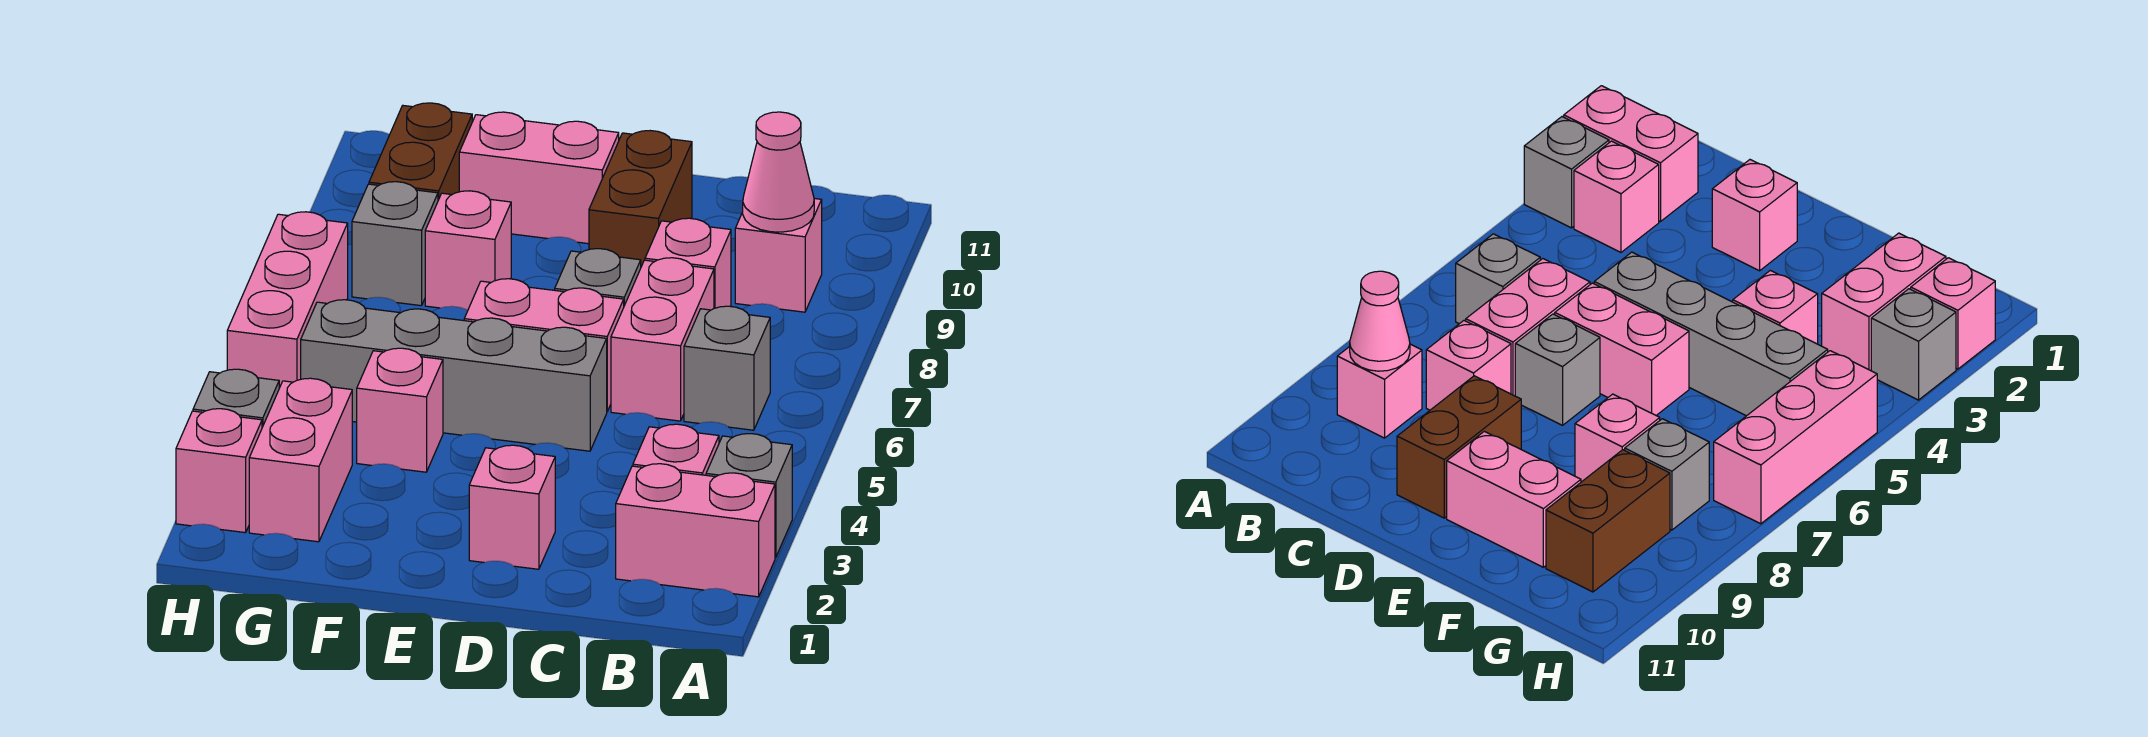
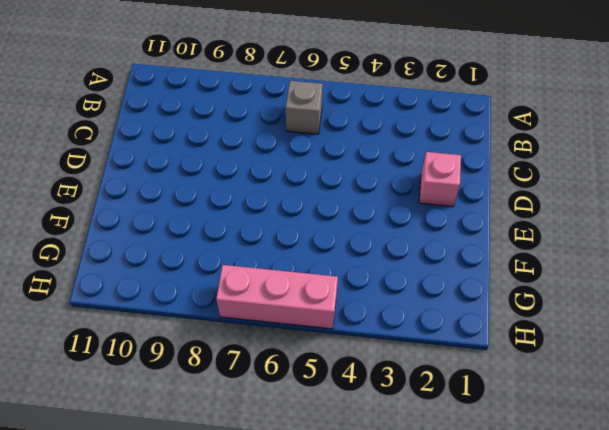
none -> pink brick A2:B2 level 1
none -> grey brick A3 level 1
none -> pink brick B3 level 1

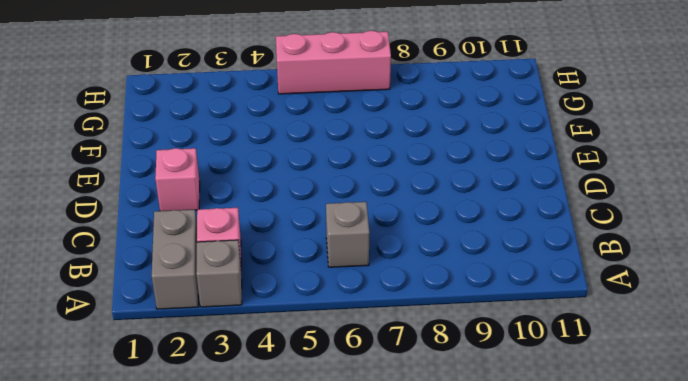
grey brick A2:B2 level 1 -> pink brick A2:B2 level 1
none -> pink brick B9 level 1
none -> pink brick C6:C7 level 1
none -> pink brick C8 level 1

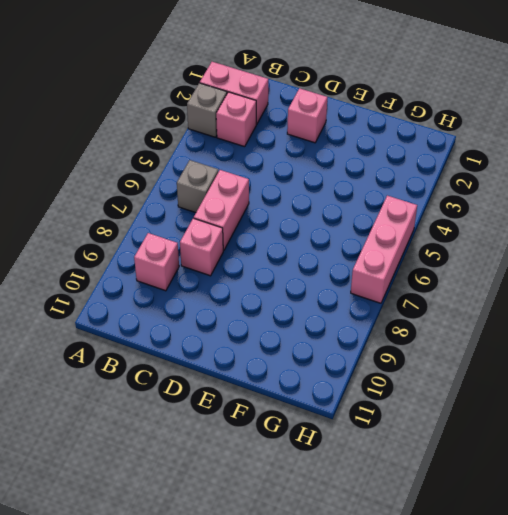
none -> grey brick D5:G5 level 1
none -> pink brick D6:E6 level 1
none -> grey brick D7 level 1

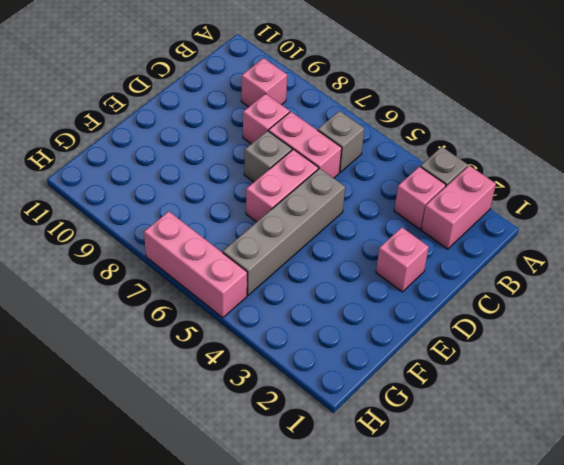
none -> brown brick D9:D10 level 1
none -> pink brick E10:F10 level 1
none -> pink brick F4 level 1

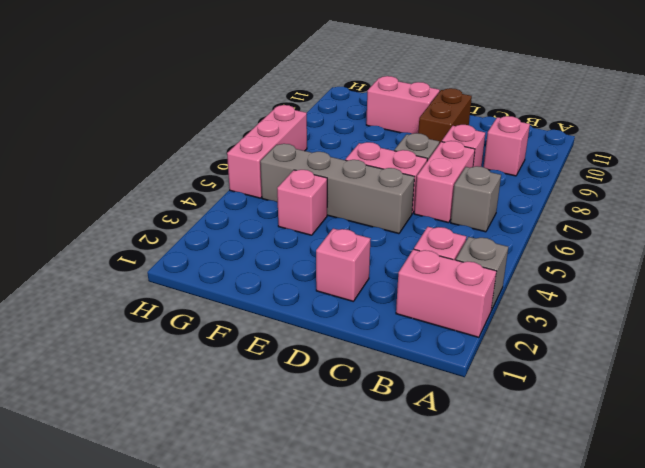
none -> pink brick F8 level 1
none -> pink brick G2:G3 level 1
none -> grey brick G8 level 1

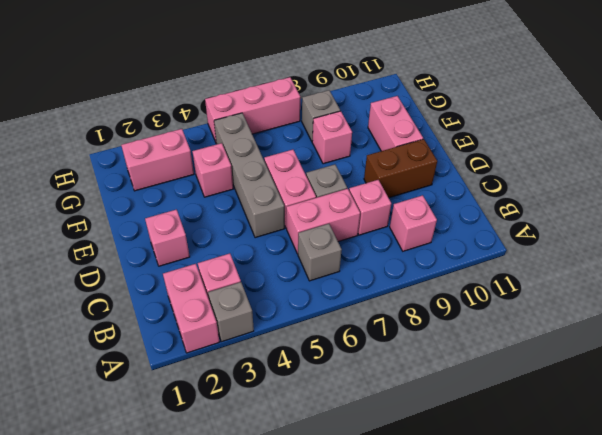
none -> brown brick G9:G10 level 1
none -> pink brick H2 level 1
none -> grey brick H3 level 1

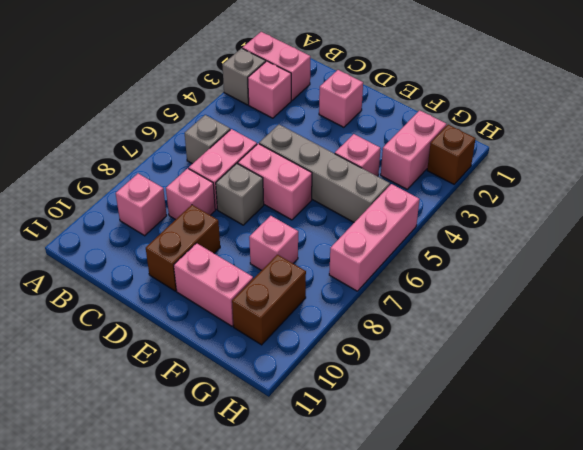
brown brick H2 level 1 -> pink brick H2 level 1
none -> grey brick G8 level 1
none -> grey brick H3 level 1
none -> pink cone B9 level 2

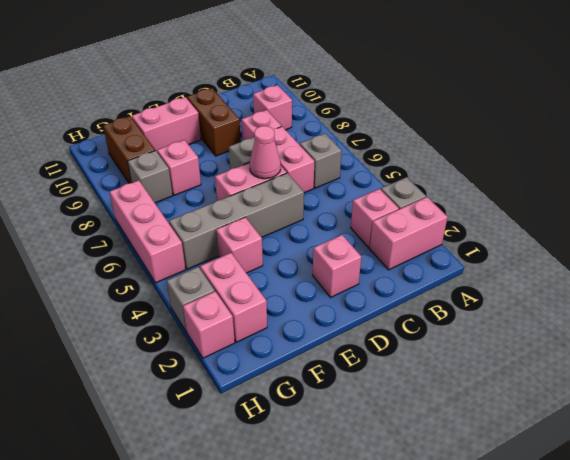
pink cone D6 level 2 -> pink cone B9 level 2

